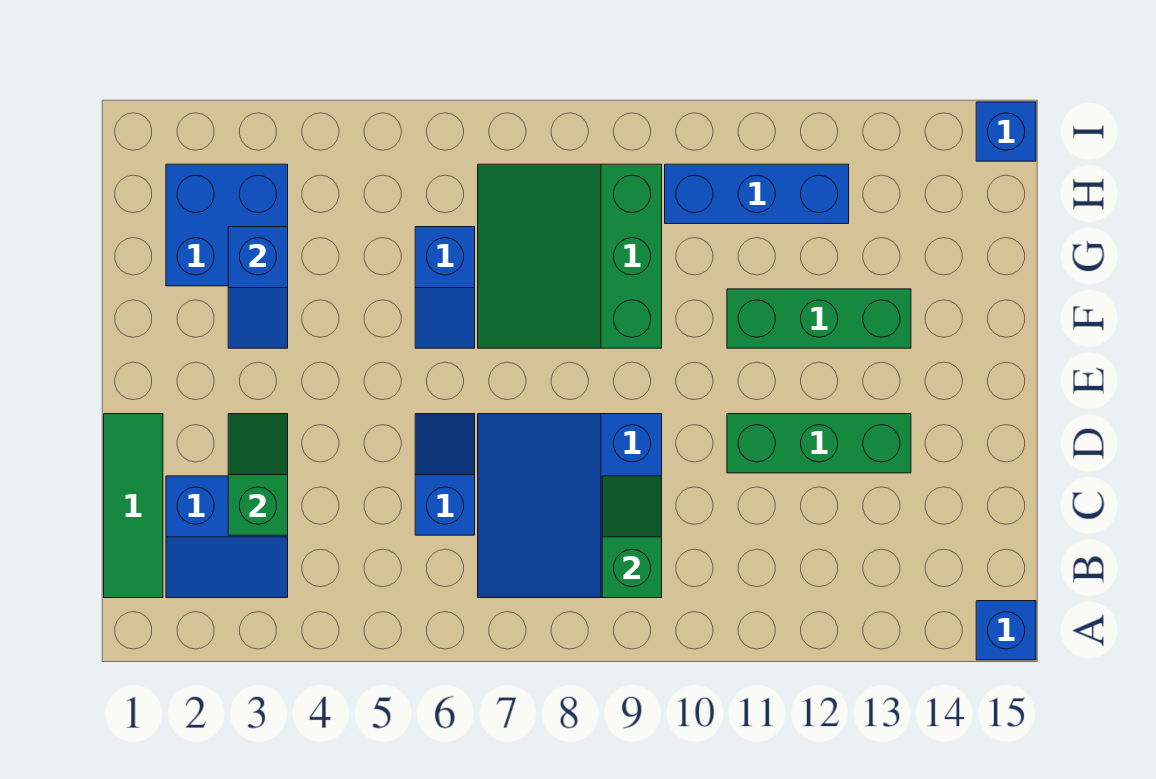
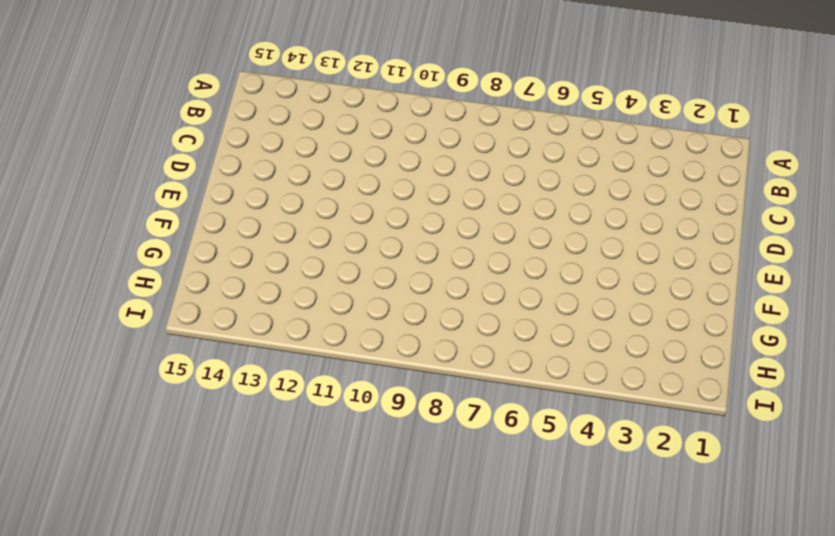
none -> blue brick A15 level 1
none -> green tile B1:D1 level 1
none -> blue slope B2:C3 level 1 top C

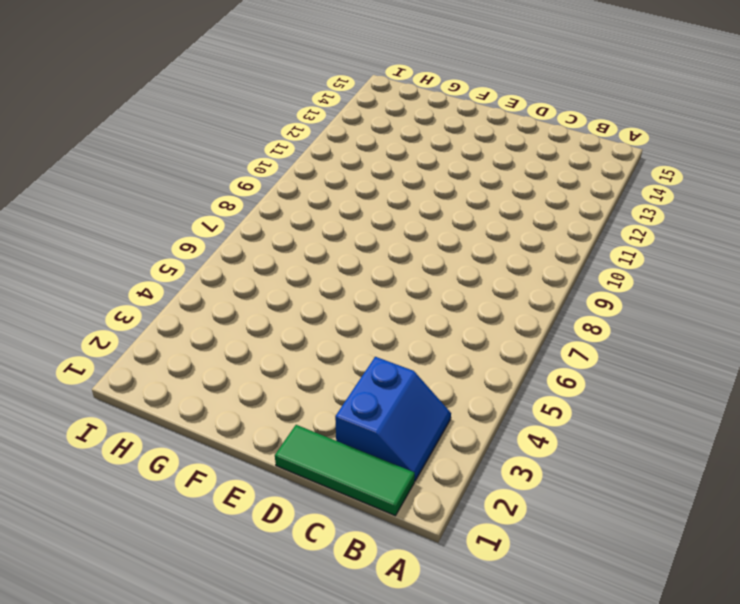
none -> blue brick A15 level 1
none -> blue slope B7:D9 level 1 top 9
none -> blue slope C6:D6 level 1 top C

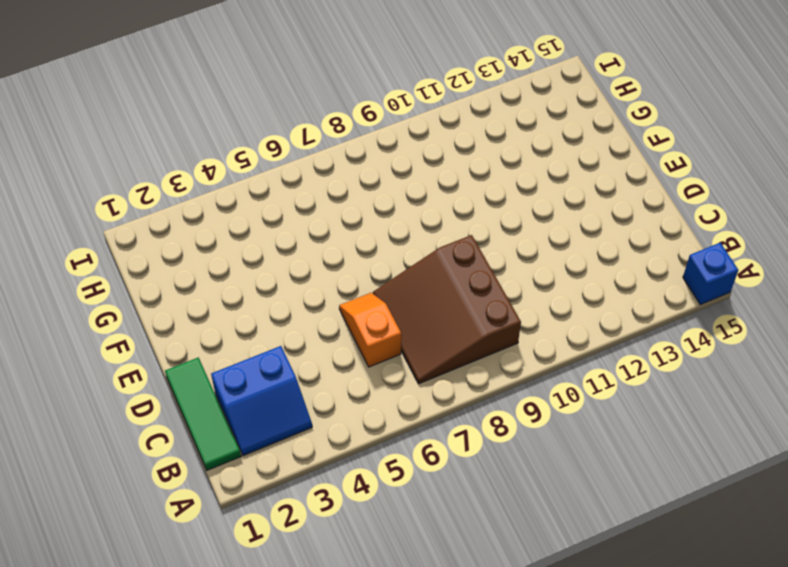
brown slope B7:D9 level 1 top 9 -> blue slope B7:D9 level 1 top 9
orange slope C6:D6 level 1 top C -> blue slope C6:D6 level 1 top C
none -> green brick D11:D13 level 1
none -> blue slope F6:G6 level 1 top G
none -> green slope F7:H9 level 1 top 9

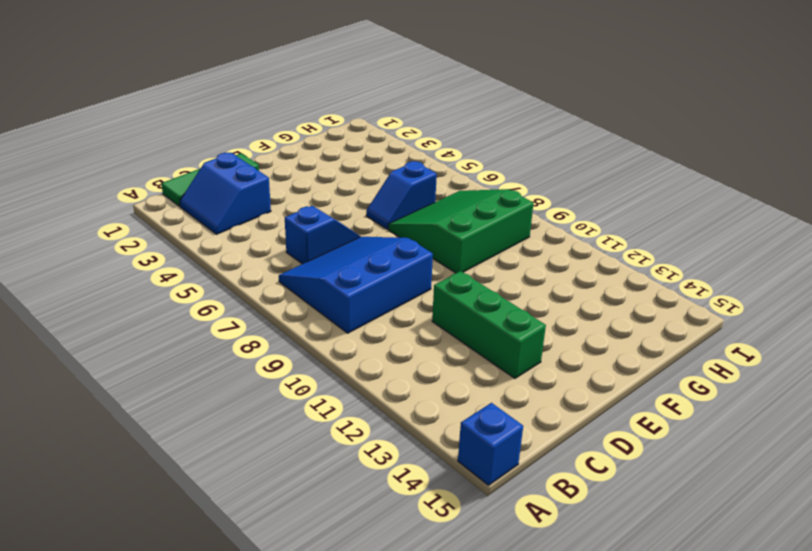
none -> green brick F11:F13 level 1
none -> blue brick G2:H3 level 1
none -> blue brick H10:H12 level 1

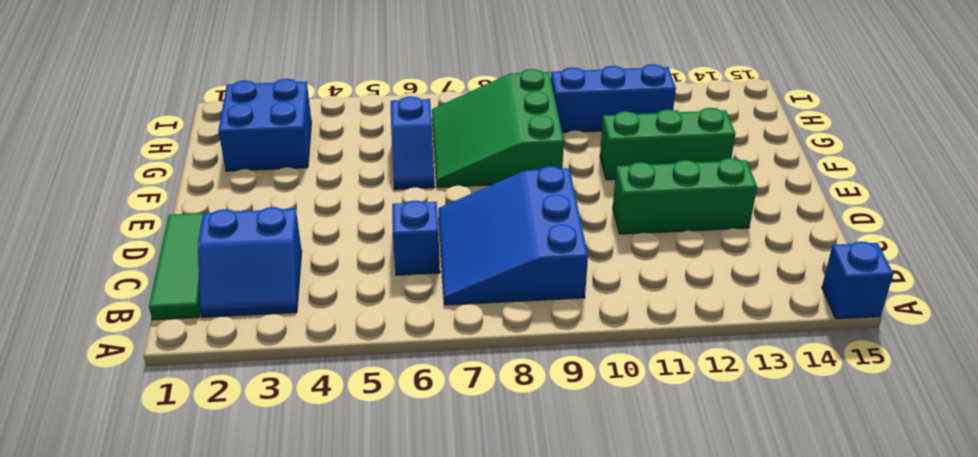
none -> blue brick I15 level 1
none -> green slope B9:C9 level 2 top B
none -> green slope C3:D3 level 2 top C

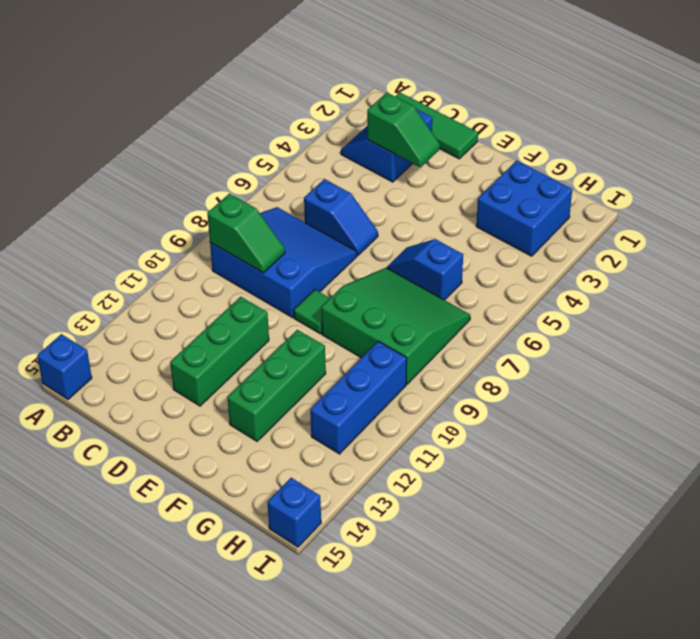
green tile E9 level 1 -> none
none -> blue slope F3:G3 level 2 top G

